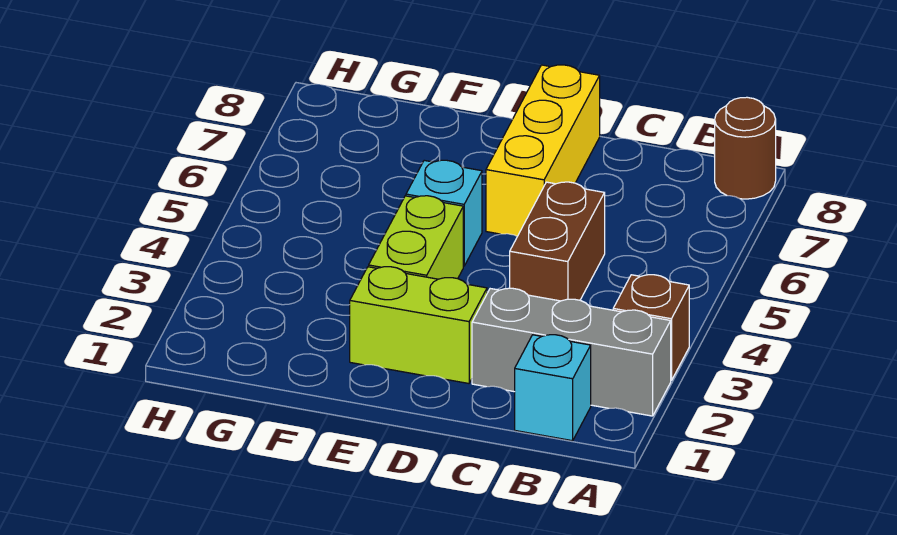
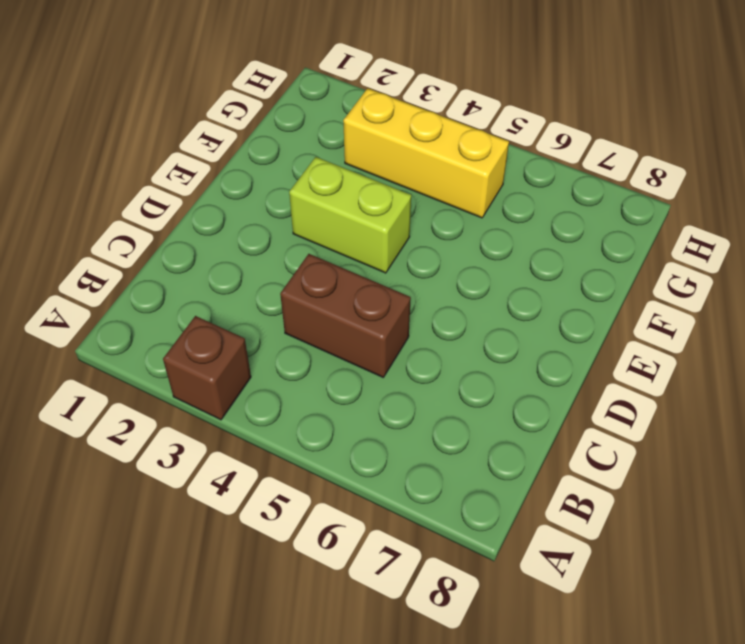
yellow brick G3:G5 level 1 -> yellow brick D6:D8 level 1
none -> grey brick A2:C2 level 1
none -> brown round brick A8 level 1

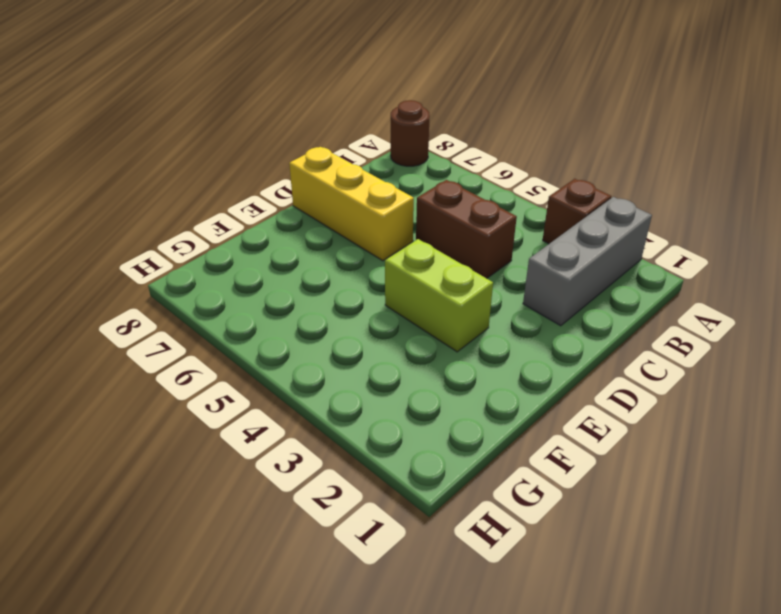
none -> cyan brick B1 level 1
none -> lime brick D2:E2 level 1

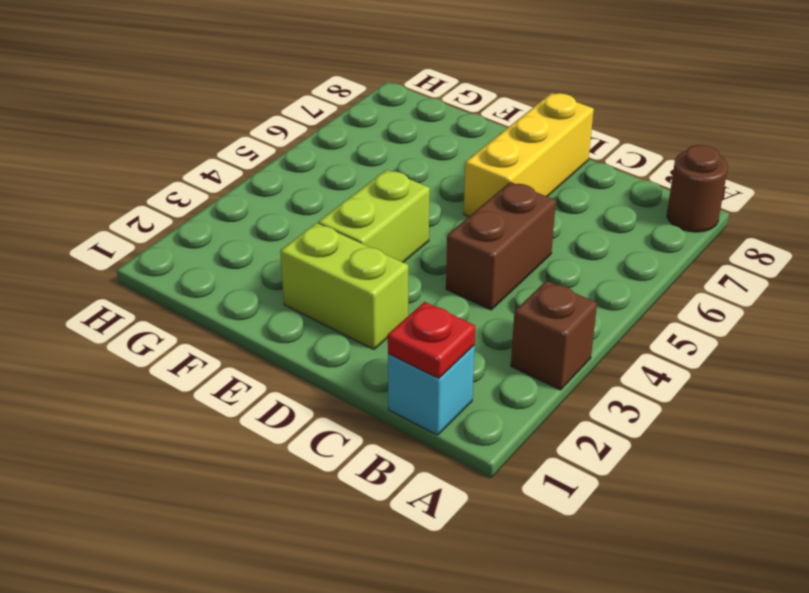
red plate B1 level 2 -> none
none -> grey brick A2:C2 level 1
none -> cyan brick E5 level 1

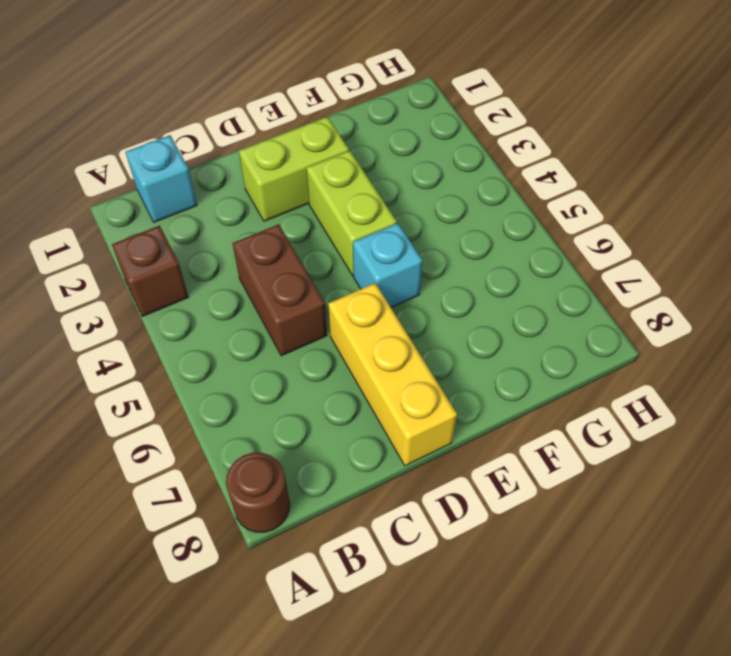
none -> grey brick A2:C2 level 1

